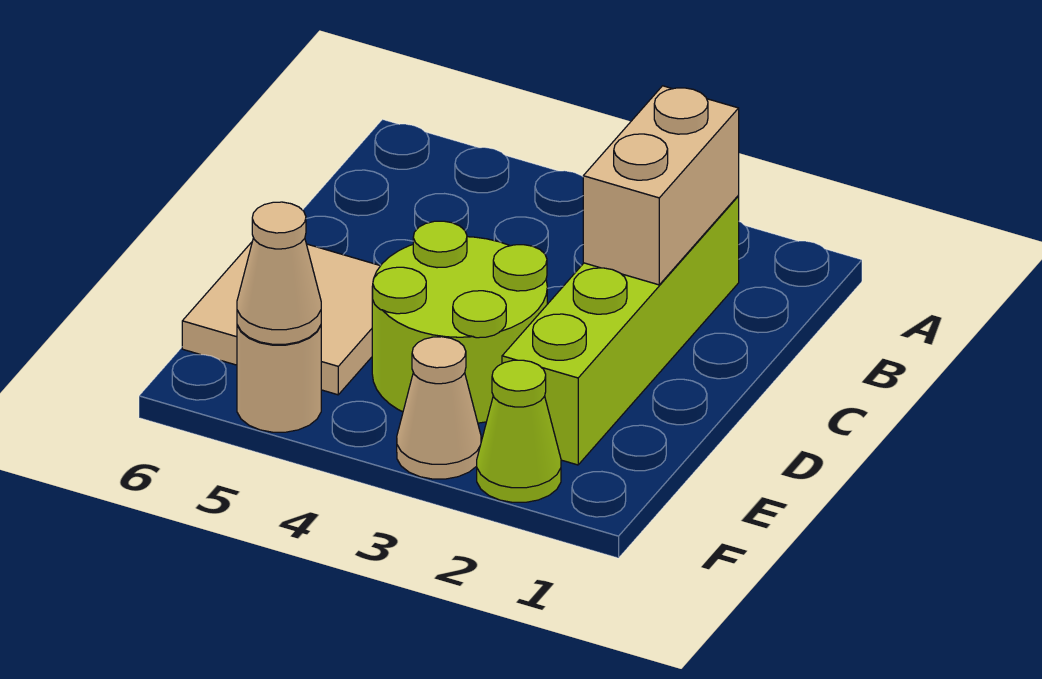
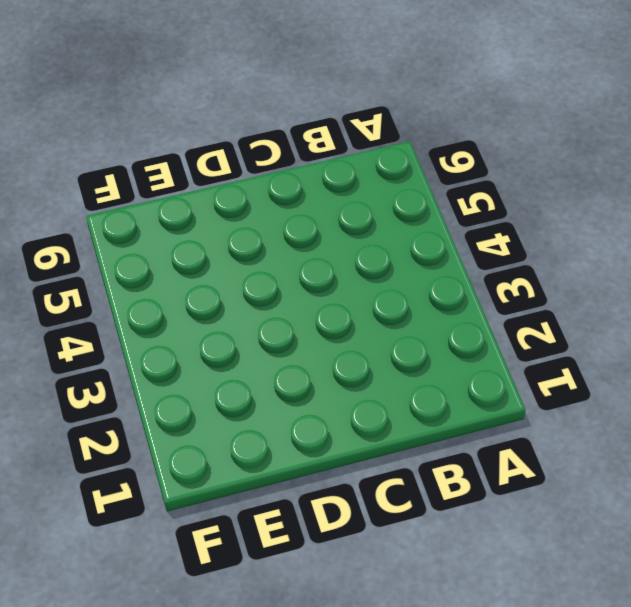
none -> lime brick B2:E2 level 1
none -> lime round brick D3:E4 level 1

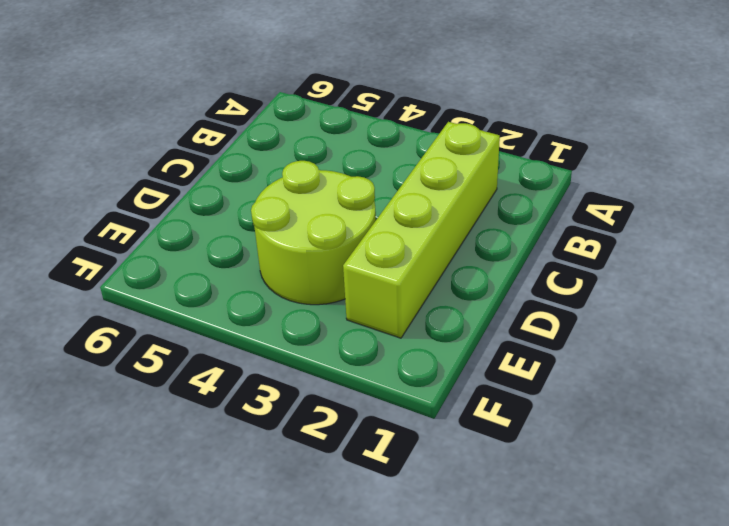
none -> tan tile D5:E6 level 1
none -> lime cone F2 level 1

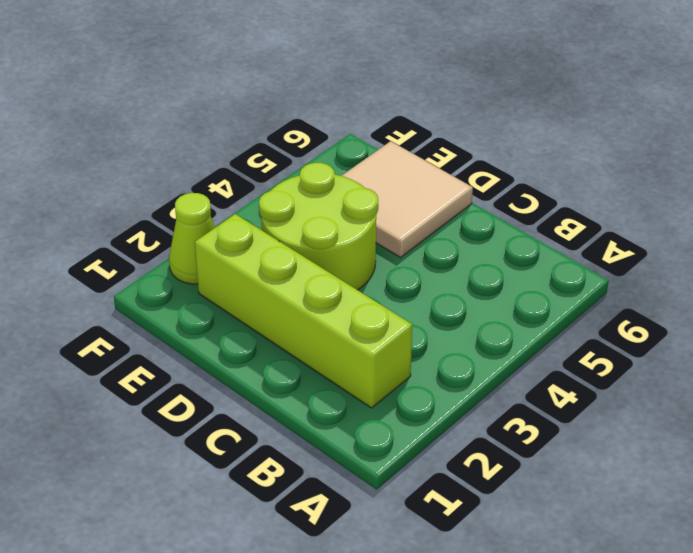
none -> tan cone F3 level 1
none -> tan round brick F5 level 1

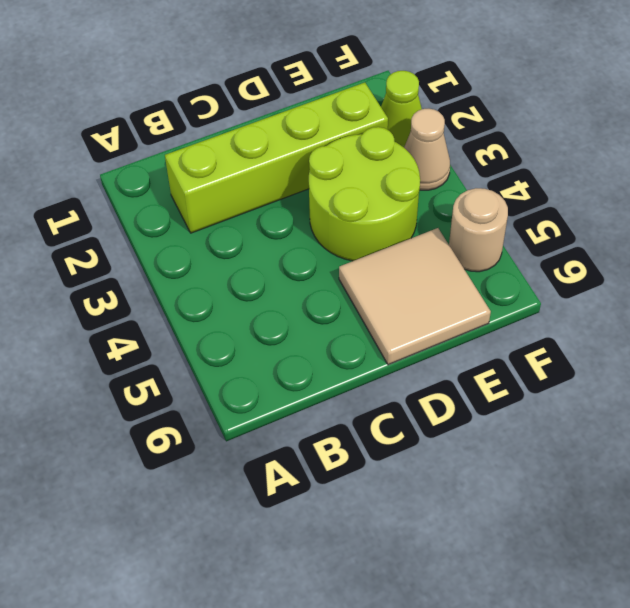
none -> tan brick B2:C2 level 2
none -> tan cone F5 level 2

